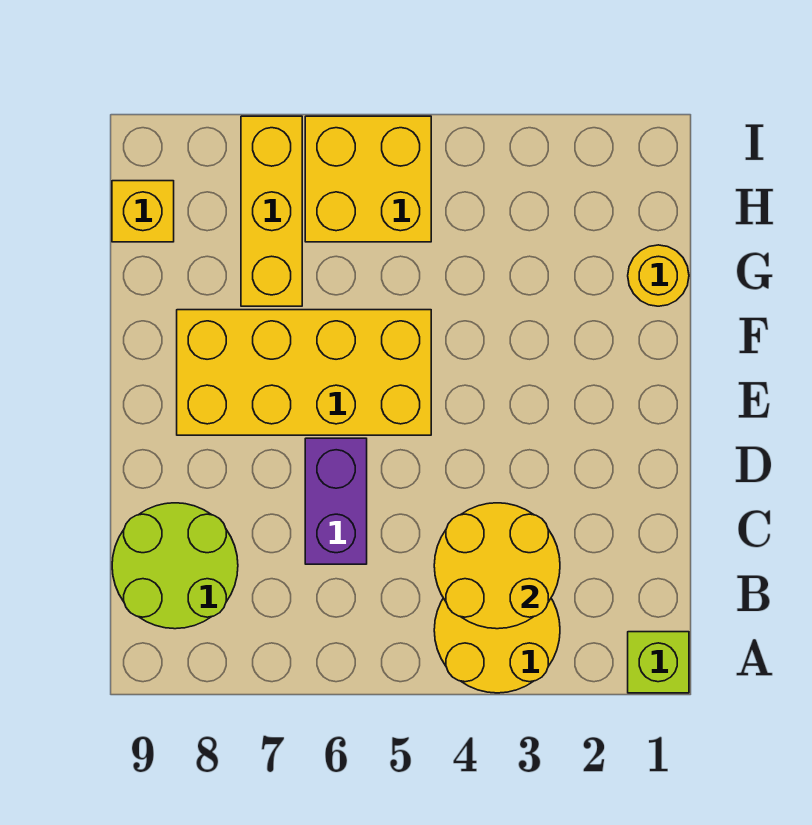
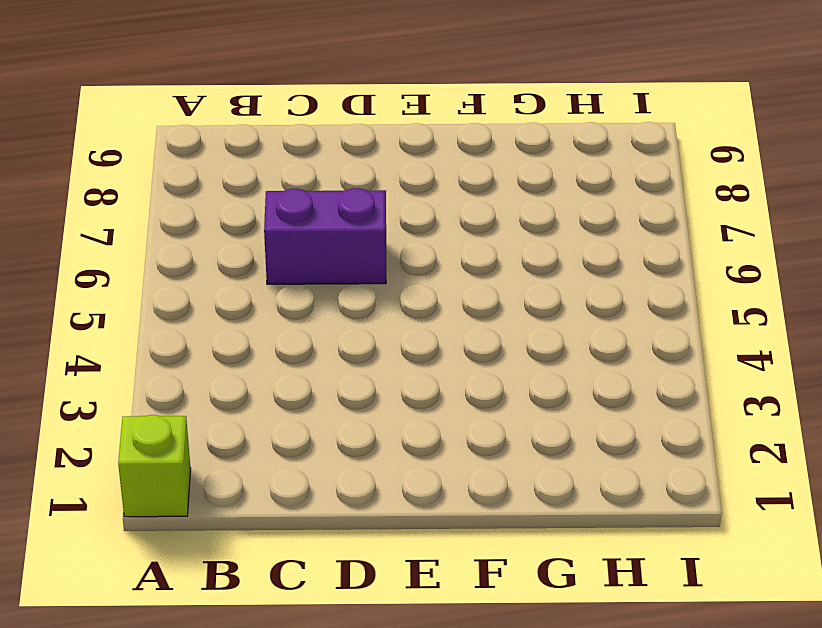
none -> yellow round brick A3:B4 level 1
none -> lime round brick B8:C9 level 1

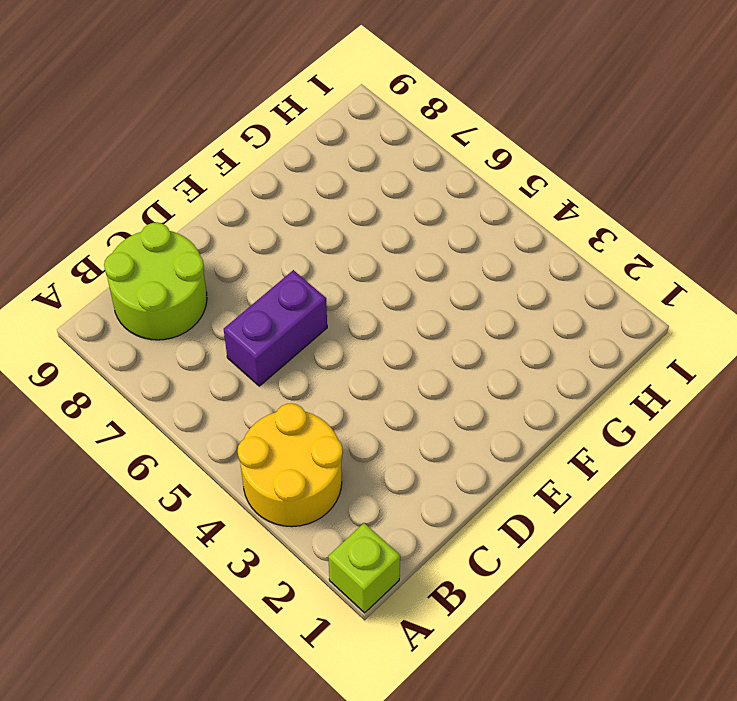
none -> yellow brick E5:F8 level 1
none -> yellow round brick G1 level 1

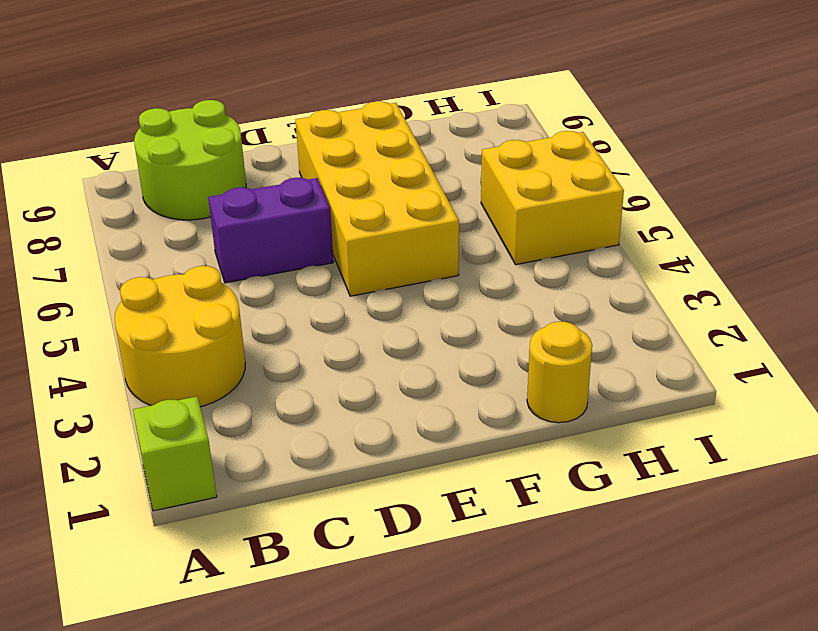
none -> yellow brick G7:I7 level 1
none -> yellow brick H9 level 1

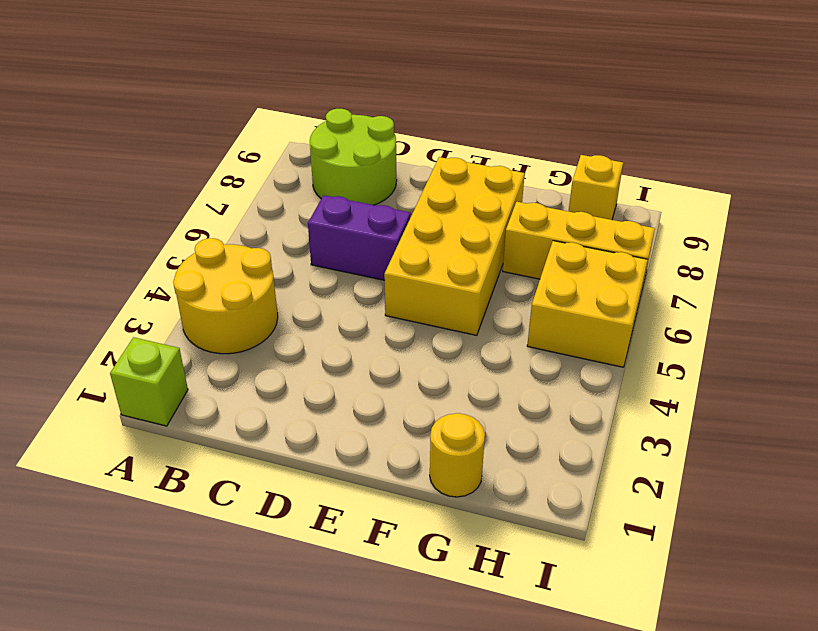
none -> yellow round brick B3:C4 level 2

